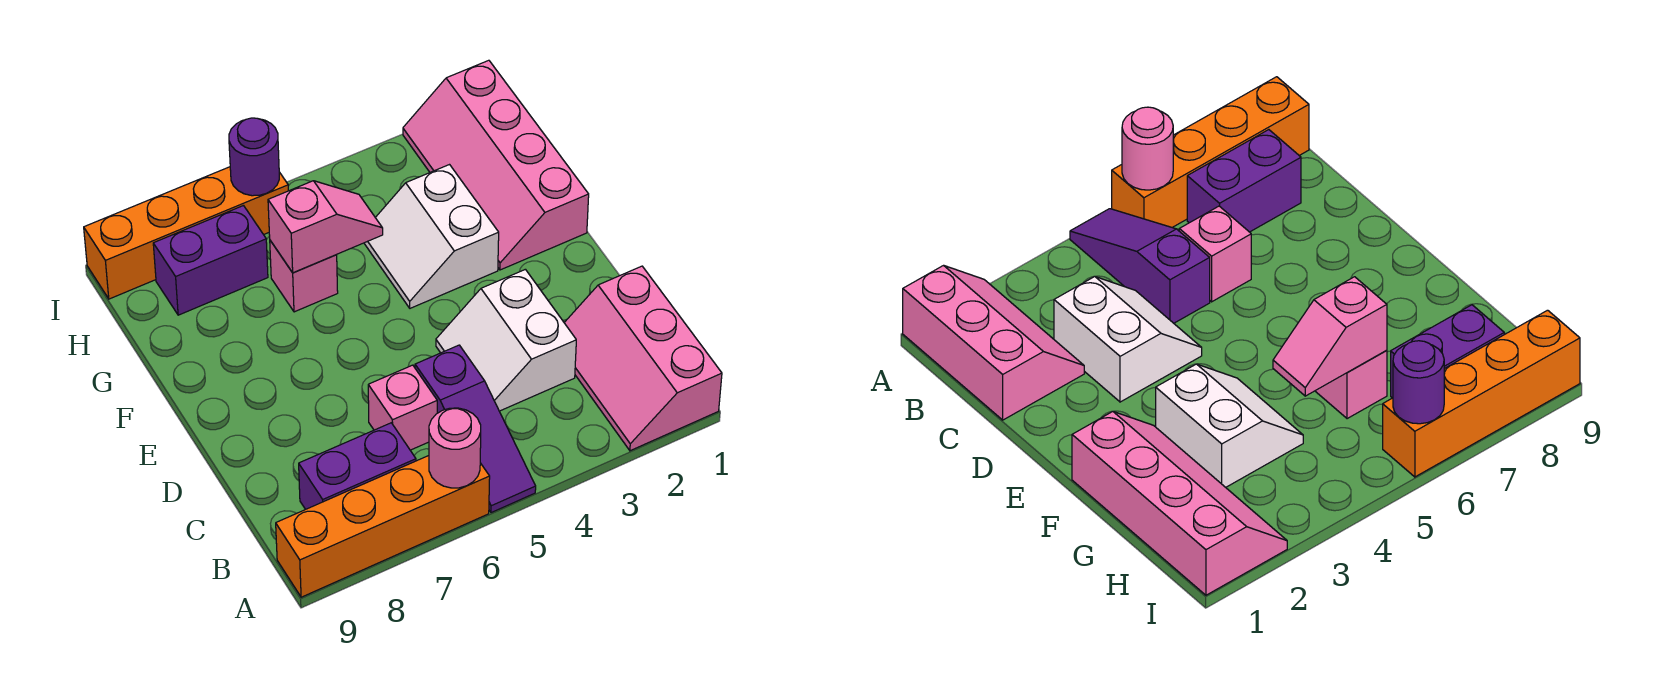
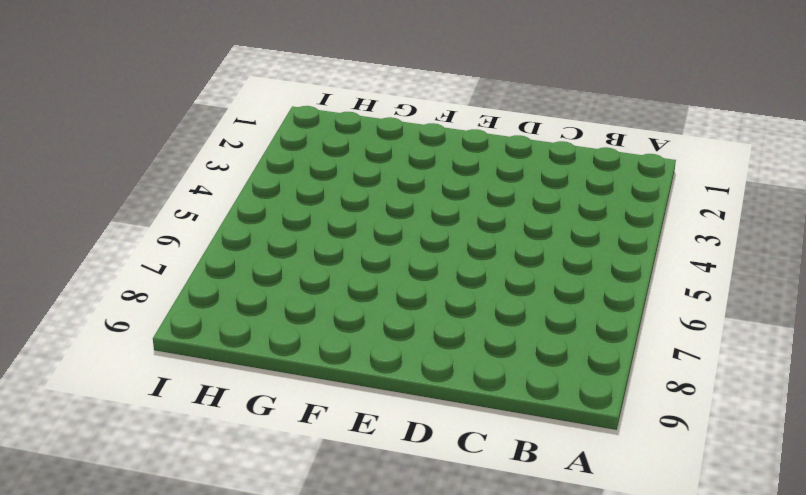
none -> pink slope A1:C2 level 1 top 1
none -> purple slope A5:C5 level 1 top C
none -> orange brick A6:A9 level 1

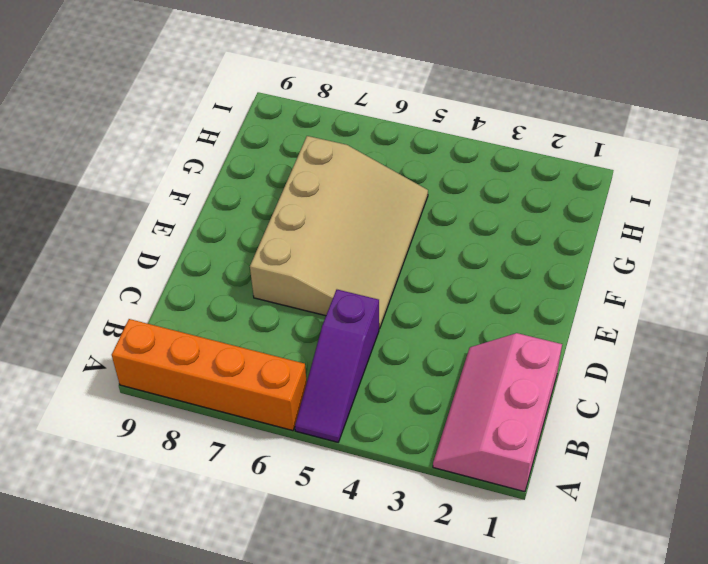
tan slope D5:G7 level 1 top 7 -> pink brick G6 level 1
none -> purple brick B7:B8 level 1
none -> white slope C3:D4 level 1 top 3
none -> pink brick C6 level 1

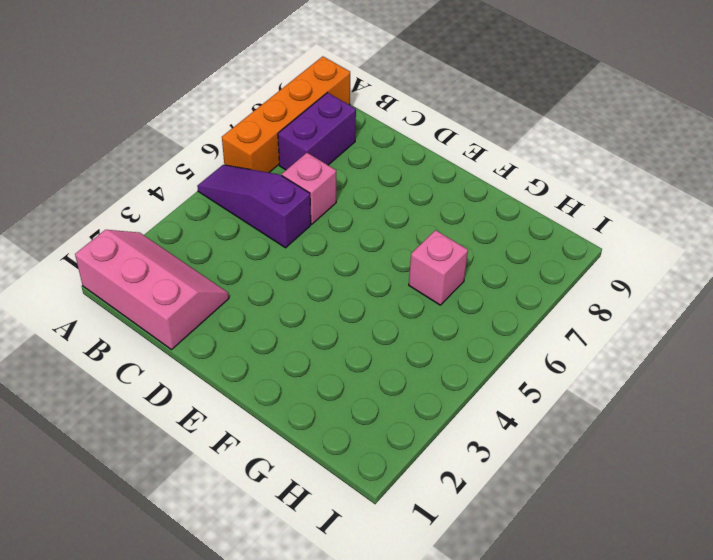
none -> white slope C3:D4 level 1 top 3
none -> pink slope F1:I2 level 1 top 1
none -> white slope F3:G4 level 1 top 3

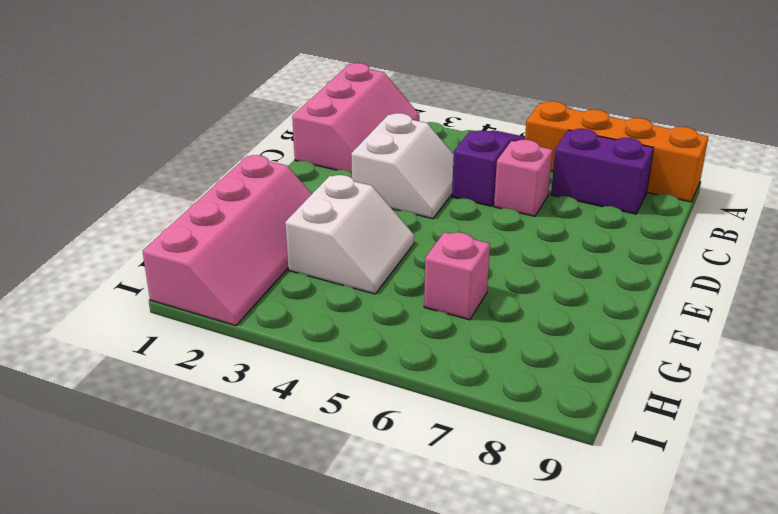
none -> purple brick H7:H8 level 1
none -> orange brick I6:I9 level 1
none -> pink round brick A6 level 2

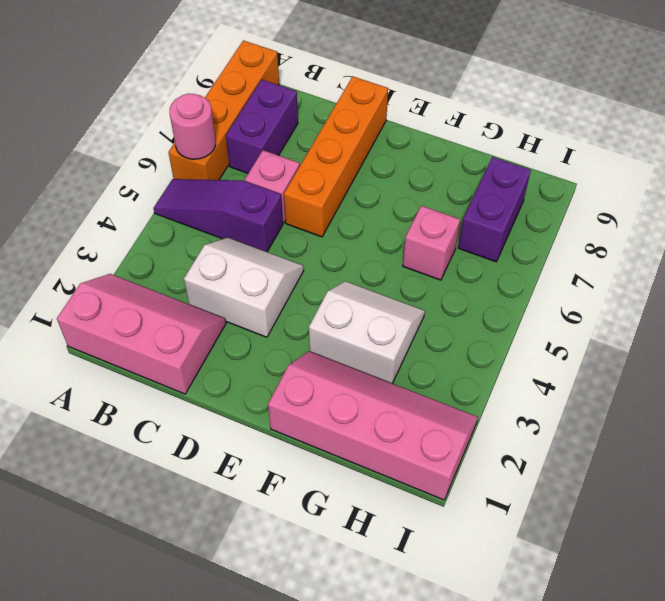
orange brick D6:D9 level 1 -> orange brick I6:I9 level 1
none -> pink slope G5:G6 level 2 top 6
none -> purple round brick I6 level 2

